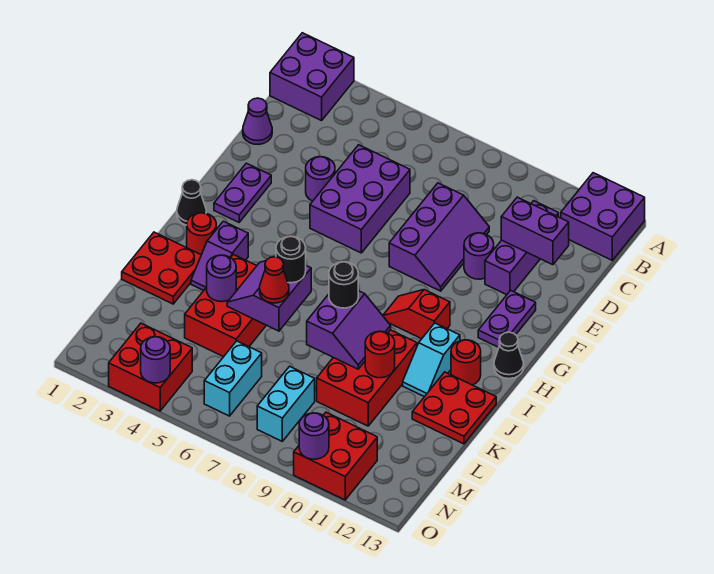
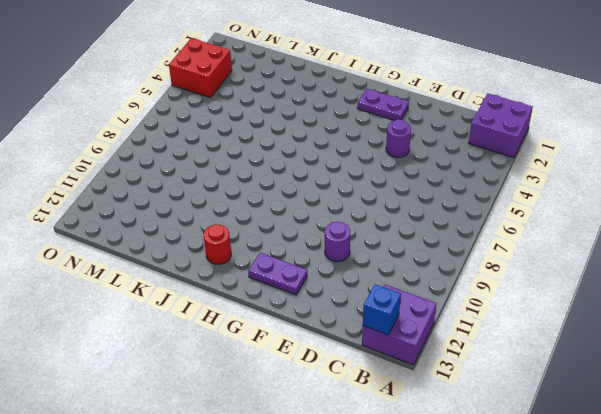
blue brick B13 level 2 -> none
none -> purple brick C11:E11 level 1
none -> purple cone D1 level 1
none -> purple brick D5:F6 level 1
none -> purple slope D8:F9 level 1 top 8

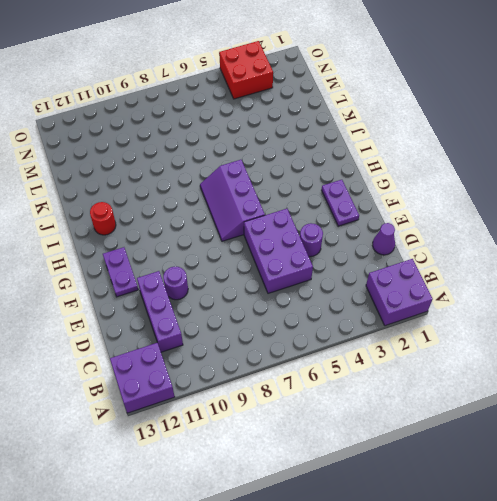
purple slope G6:I7 level 1 top 6 -> purple slope D8:F9 level 1 top 8
none -> black cone H1 level 1
none -> red slope H9:H10 level 1 top 10
none -> black cone H13 level 1
none -> red round brick I2 level 1

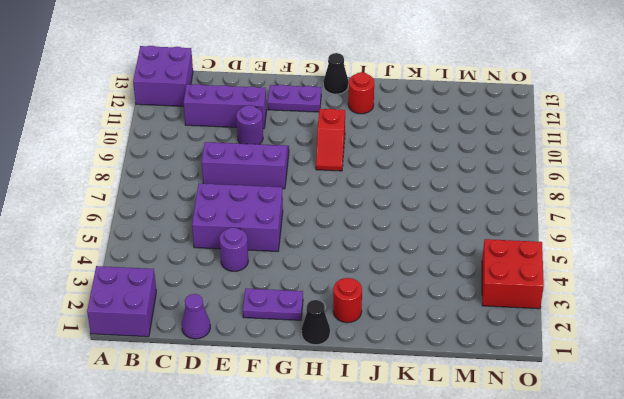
none -> purple slope I3:J3 level 1 top I
none -> cyan slope I11:J11 level 1 top I
none -> red plate J1:K2 level 1
none -> red brick J4:L5 level 1

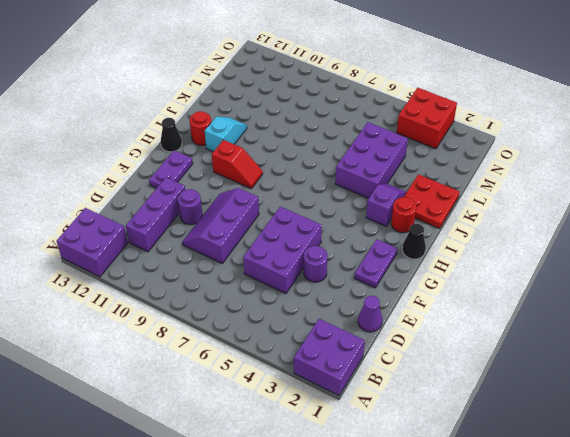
purple brick J4:L5 level 1 -> red brick J4:L5 level 1
none -> red brick J9:L10 level 1
none -> red plate J12:K13 level 1
none -> cyan brick M6:N6 level 1
none -> cyan brick M8:N8 level 1

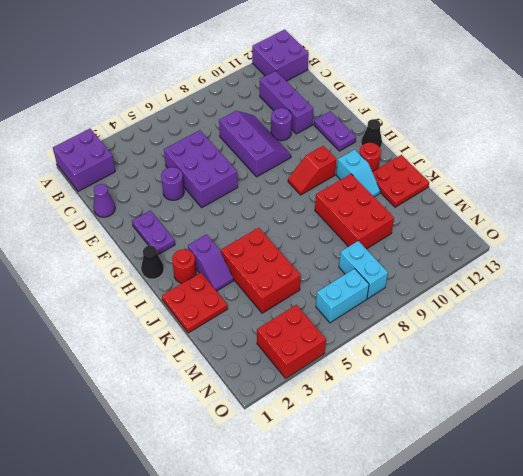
cyan brick N6:N7 level 1 -> cyan brick M6:N6 level 1
none -> red brick N10:O11 level 1
none -> purple brick D11:D12 level 2
none -> purple slope J5:K6 level 2 top 6
none -> purple slope J8:K9 level 2 top 8

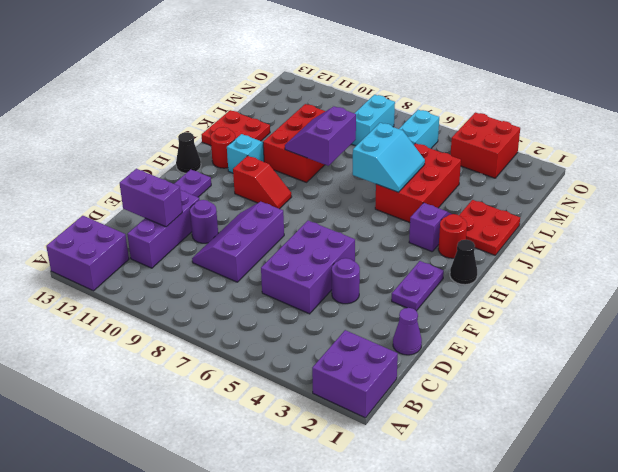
cyan slope J5:K6 level 2 top 6 -> purple slope J5:K6 level 2 top 6
none -> red brick N10:O11 level 1
none -> purple round brick K4 level 2
none -> red round brick K10 level 2
none -> purple round brick O4 level 2

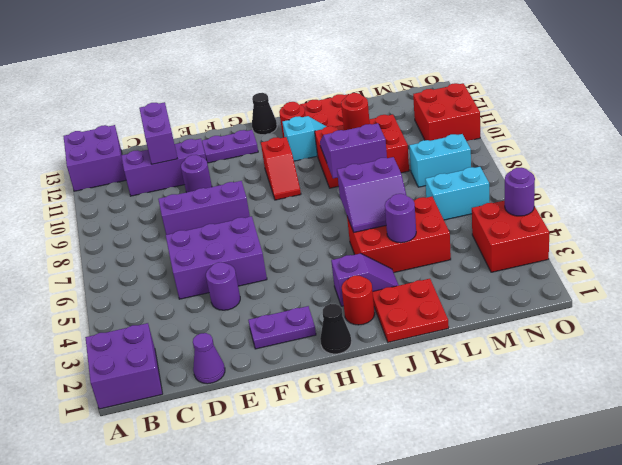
none -> purple round brick O10 level 2
none -> black round brick J6 level 3
none -> black round brick J8 level 3
none -> red cone K6 level 3

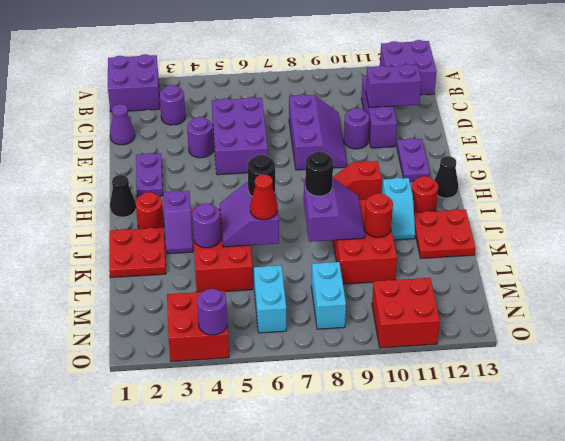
purple round brick C3 level 1 -> purple round brick O10 level 2

